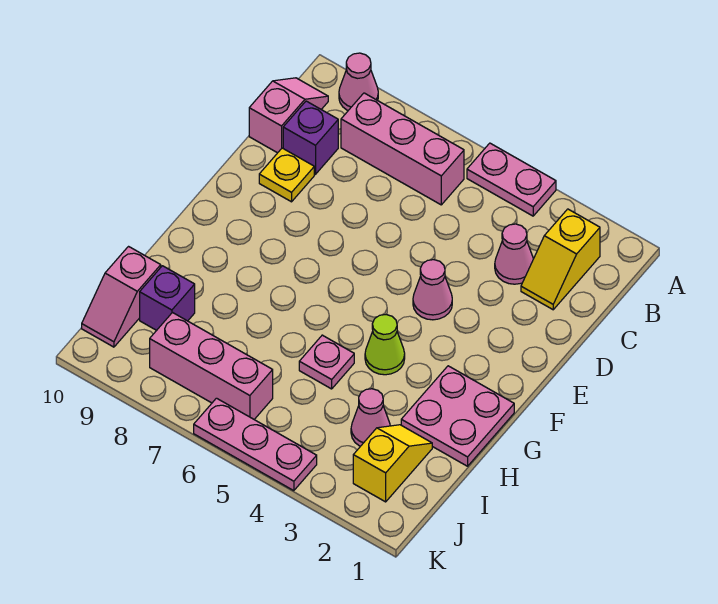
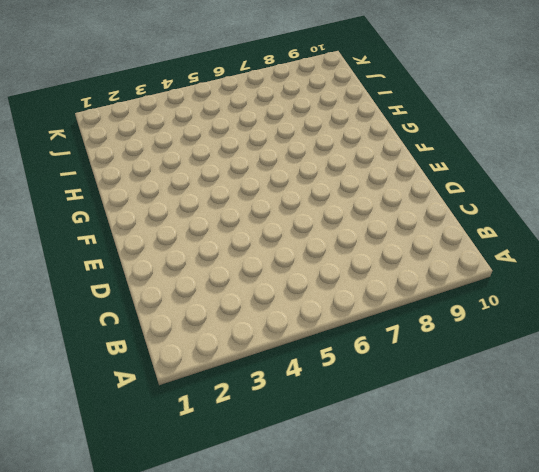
none -> pink plate A4:A5 level 1
none -> pink cone A9 level 1
none -> yellow slope B2:C2 level 1 top B

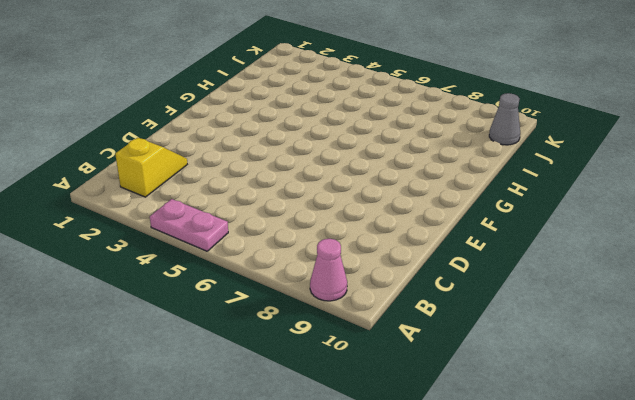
grey cone J10 level 1 -> pink slope I10:J10 level 1 top I
none -> pink brick B6:B8 level 1
none -> pink slope B10:C10 level 1 top C
none -> pink cone C3 level 1

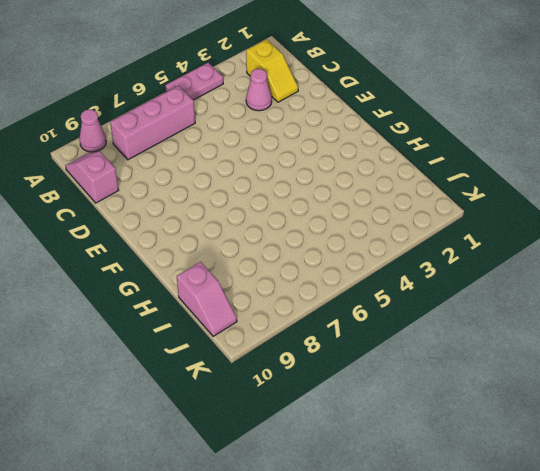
none -> purple brick C9 level 1
none -> yellow plate D9 level 1
none -> pink cone E4 level 1

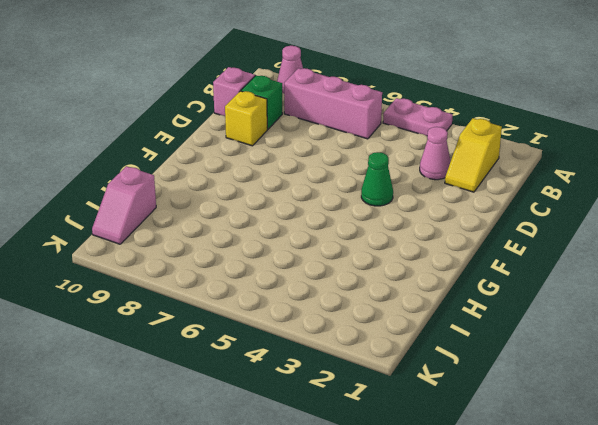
green brick C9 level 1 -> purple brick C9 level 1
yellow brick D9 level 1 -> yellow plate D9 level 1
green cone E4 level 1 -> pink cone E4 level 1
none -> pink plate G1:H2 level 1
none -> lime cone G4 level 1
none -> pink plate H5 level 1

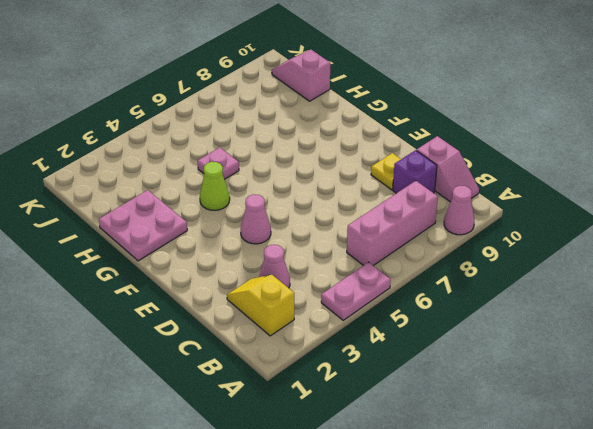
none -> yellow slope I2:J2 level 1 top J
none -> pink cone I3 level 1
none -> purple brick I9 level 1

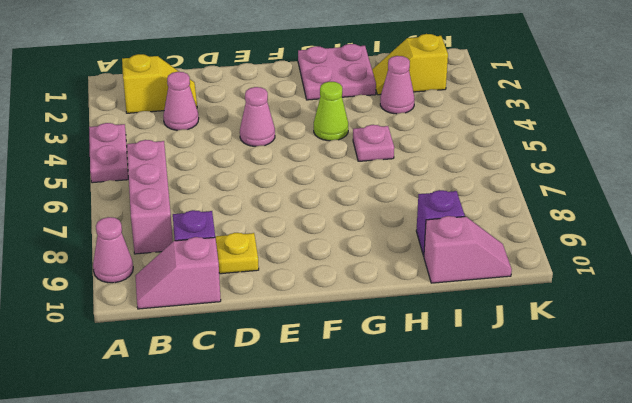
none -> pink brick J6:J8 level 1
none -> pink plate K4:K6 level 1

